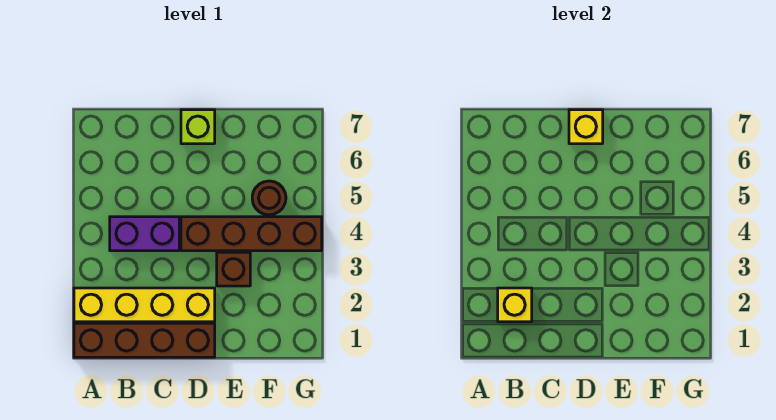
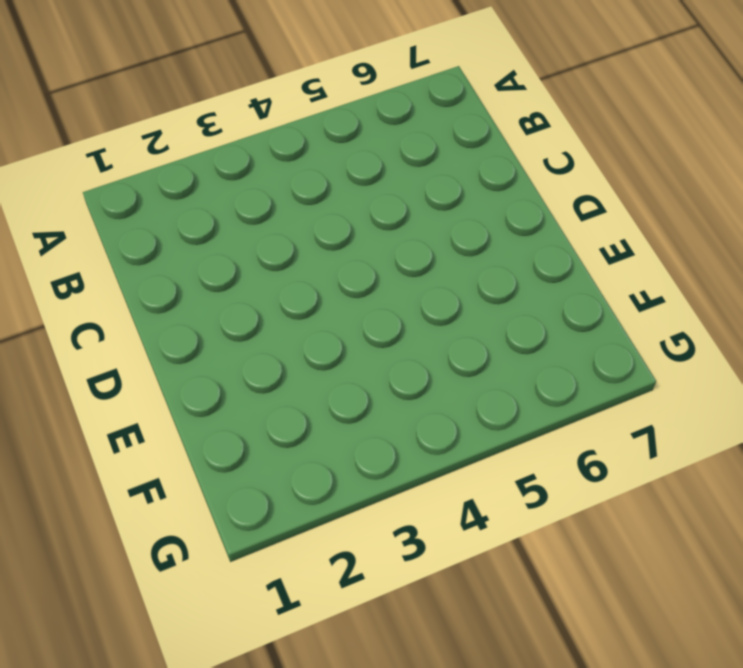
none -> brown brick A1:D1 level 1
none -> yellow brick A2:D2 level 1

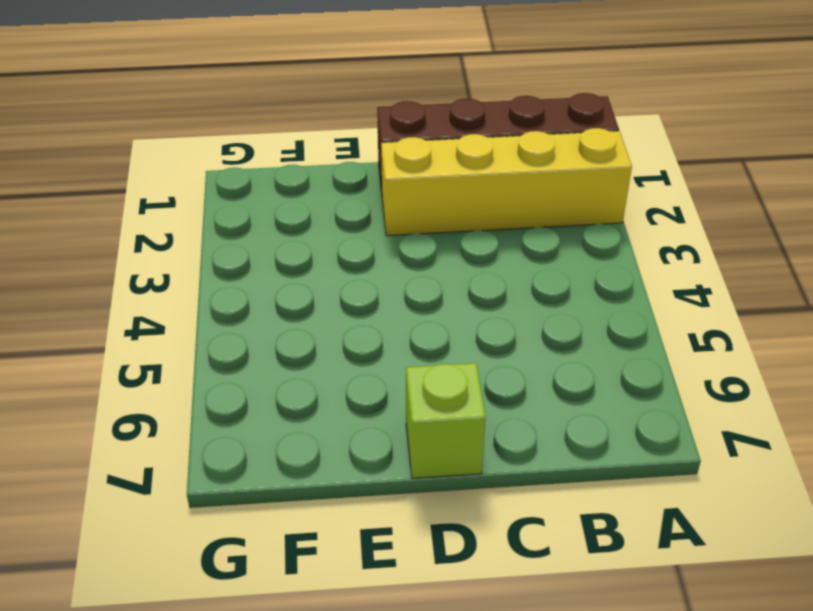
none -> purple brick B4:C4 level 1
none -> brown brick D4:G4 level 1

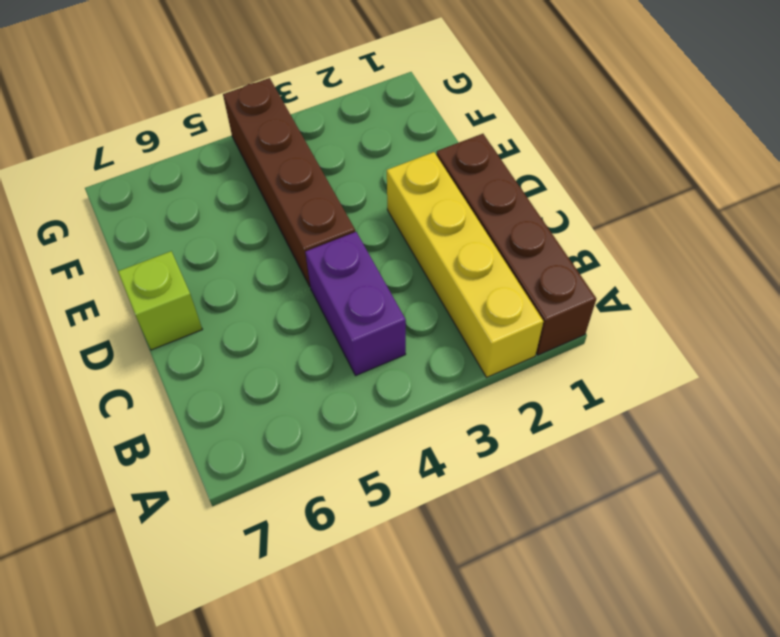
none -> brown brick E3 level 1
none -> brown round brick F5 level 1

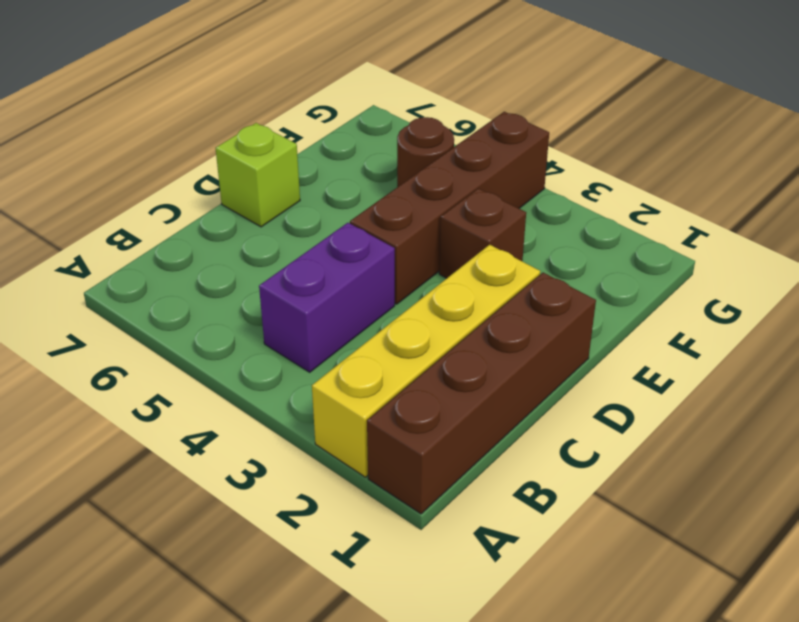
none -> yellow brick B2 level 2
none -> yellow brick D7 level 2

